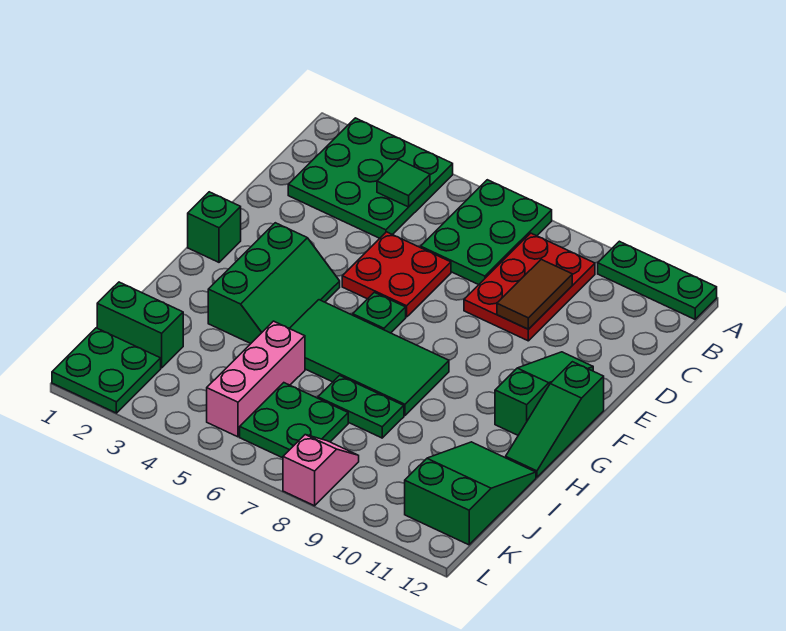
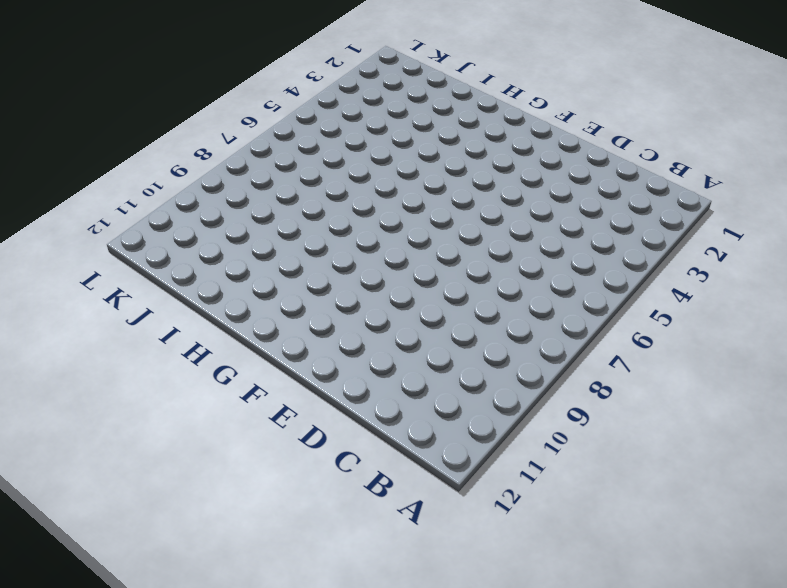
none -> green plate A2:C4 level 1
none -> green plate A6:C7 level 1
none -> green plate A10:A12 level 1

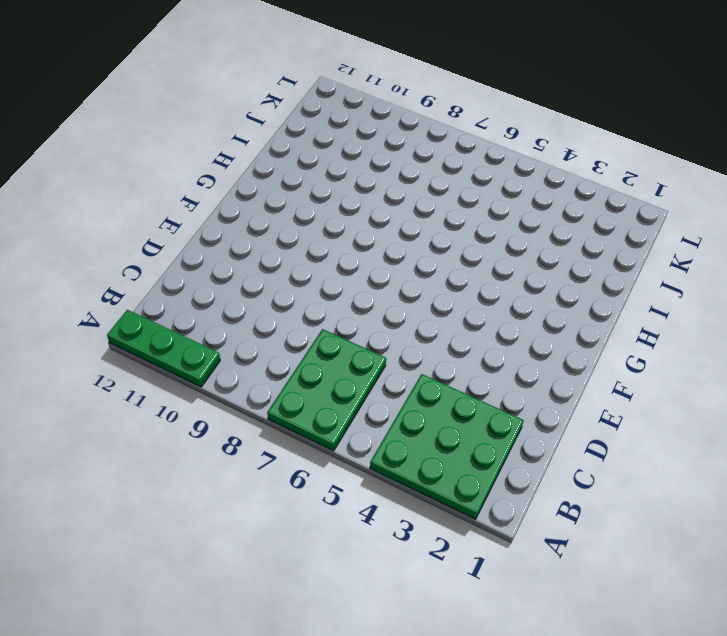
none -> red plate B8:D9 level 1
none -> red plate D5:E6 level 1
none -> green slope E11:G11 level 1 top G

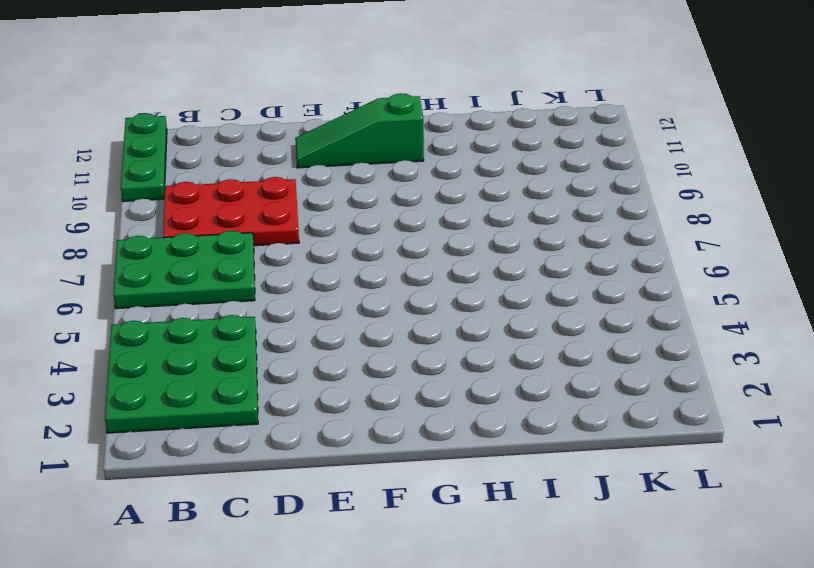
none -> red plate D5:E6 level 1
none -> green brick F1 level 1
none -> green slope F3:H4 level 1 top 3

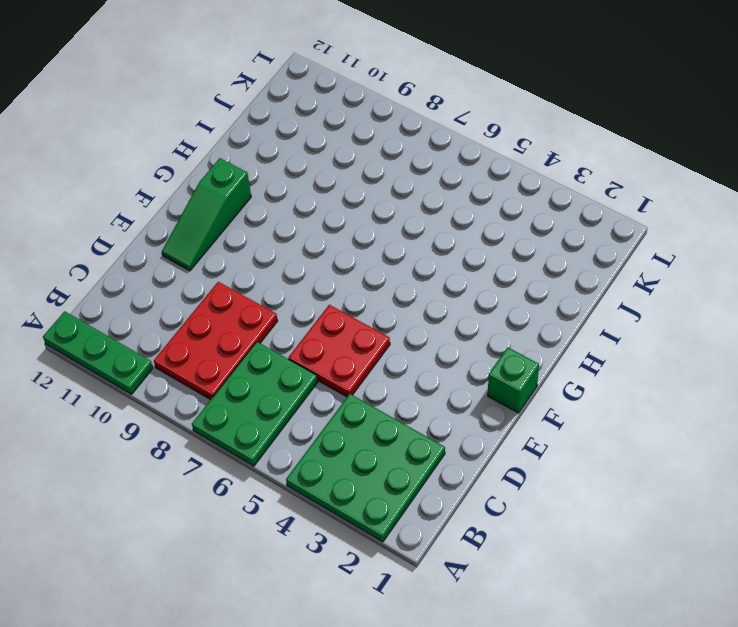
none -> green slope F3:H4 level 1 top 3
none -> green plate F6 level 1
none -> green slope F12:H12 level 1 top F

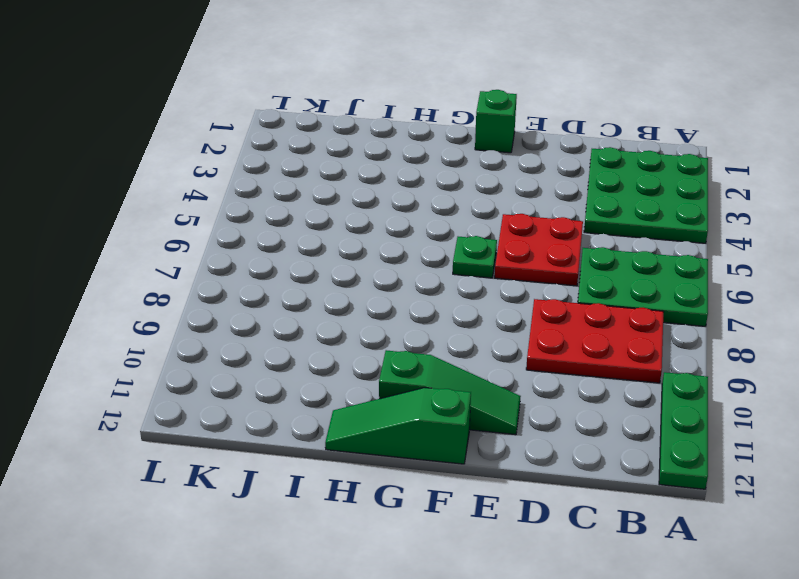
none -> green slope F3:H4 level 1 top 3
none -> green tile G5:H8 level 1
none -> pink brick I5:K5 level 1

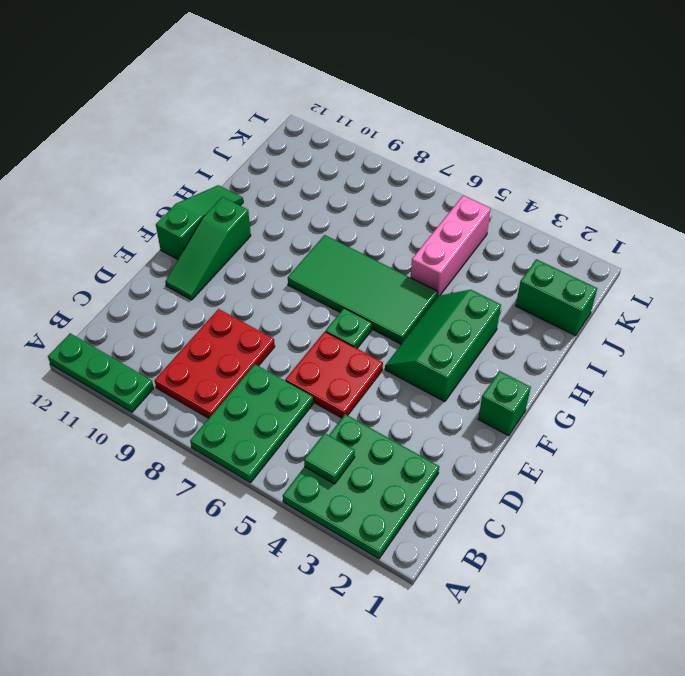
none -> green plate I7:I8 level 1
none -> green slope I11:K12 level 1 top K
none -> green plate J6:K7 level 1

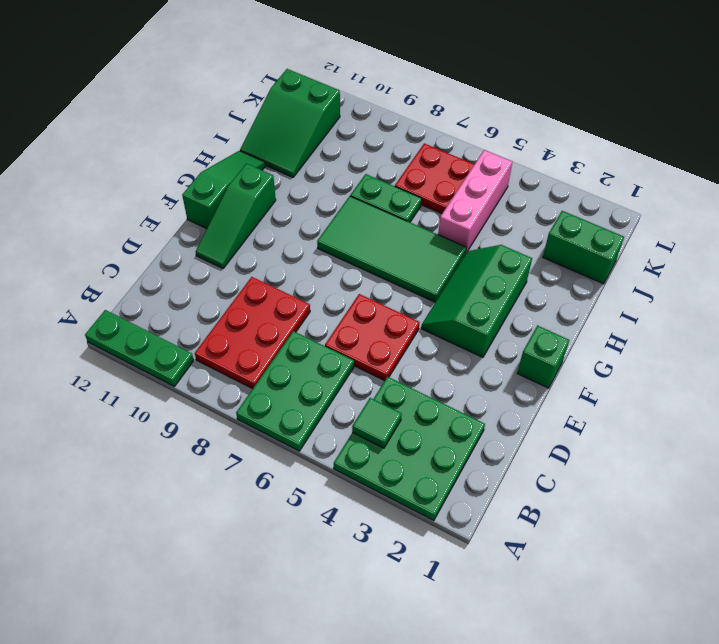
red plate J6:K7 level 1 -> green plate J6:K7 level 1
none -> green plate F6 level 1
none -> green plate K1:L2 level 1
none -> pink slope K8:L8 level 1 top L

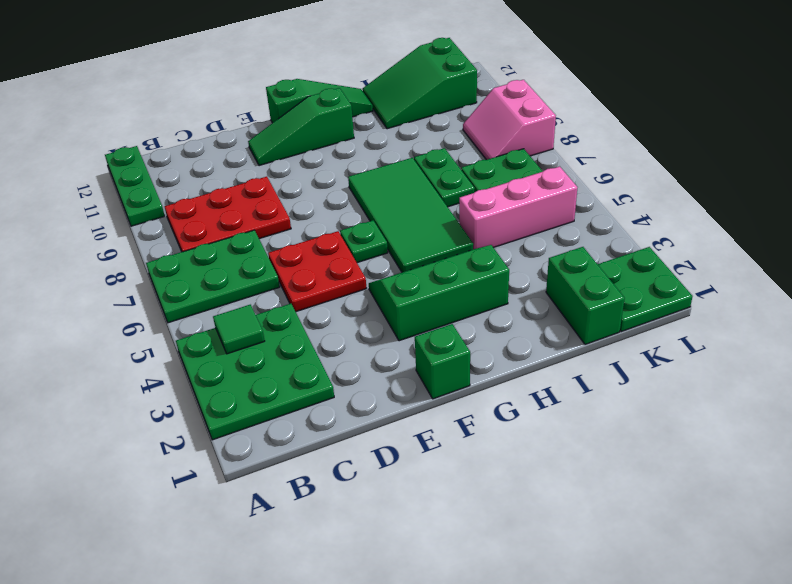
pink slope K8:L9 level 1 top L -> pink slope K8:L8 level 1 top L
none -> brown tile C9:D9 level 2

